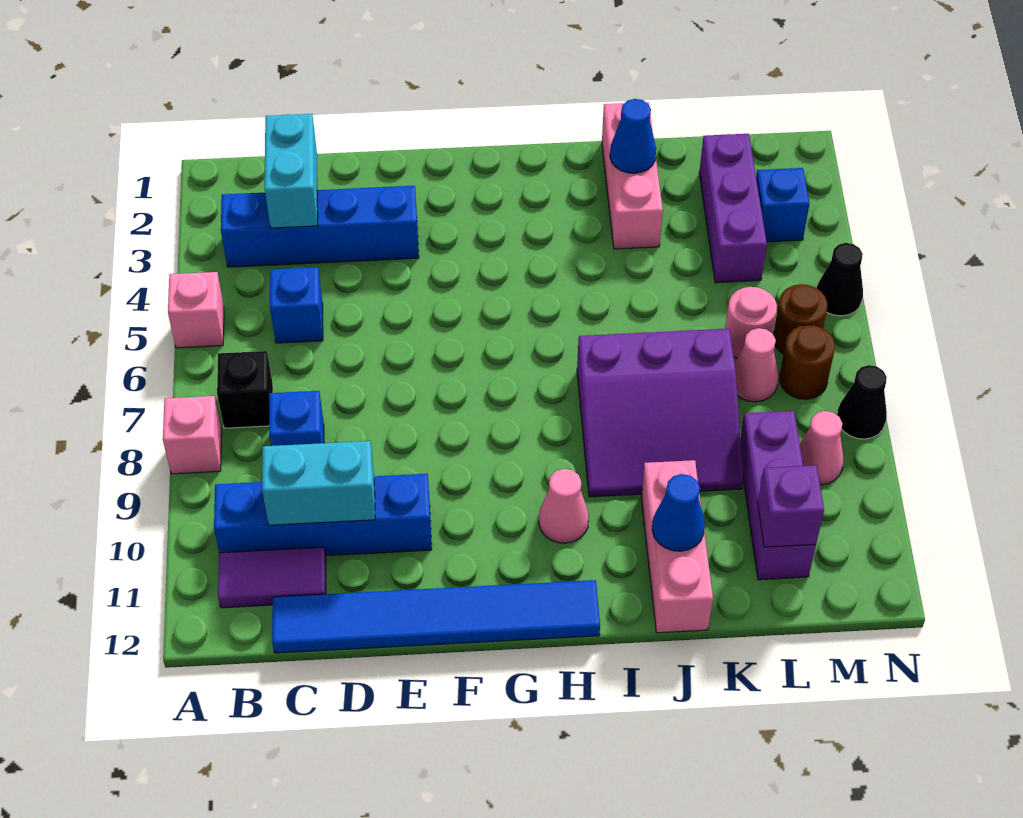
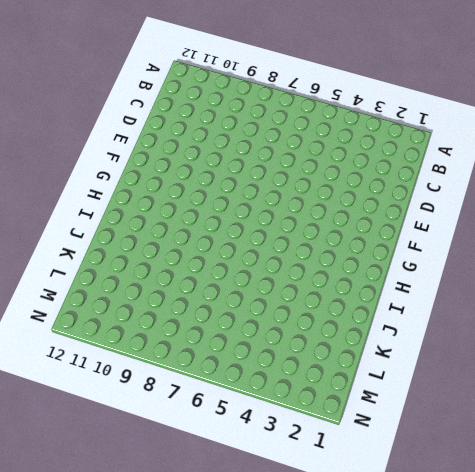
none -> pink brick A5 level 1
none -> pink brick A8 level 1
none -> blue brick B3:E3 level 1

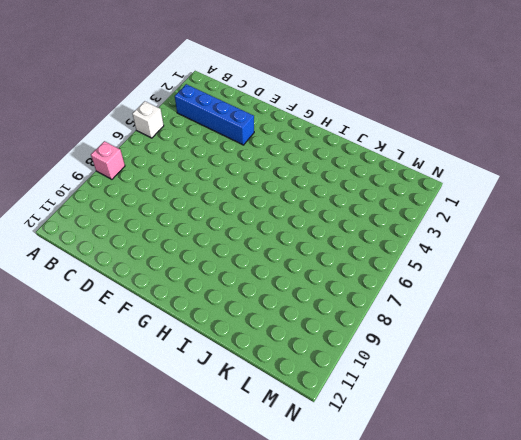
white brick A5 level 1 -> pink brick A5 level 1
none -> black brick B7 level 1
none -> blue brick B10:E10 level 1
none -> purple tile B11:C11 level 1

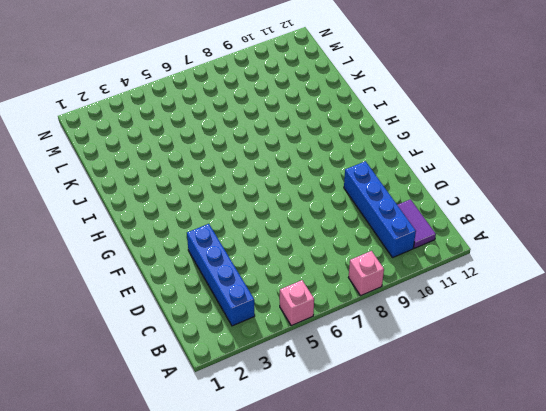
none -> black brick B7 level 1
none -> blue brick C5 level 1
none -> blue brick C8 level 1

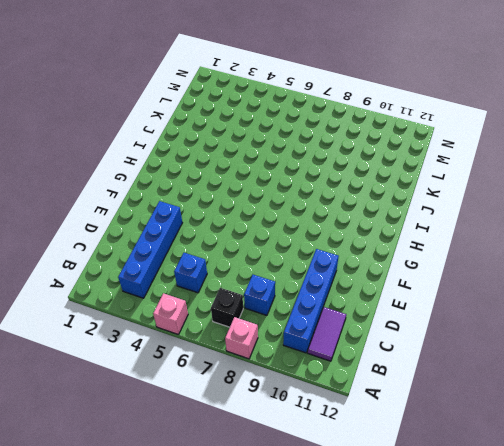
none -> blue tile C12:H12 level 1
none -> pink cone H10 level 1
none -> purple slope I7:K9 level 1 top 7

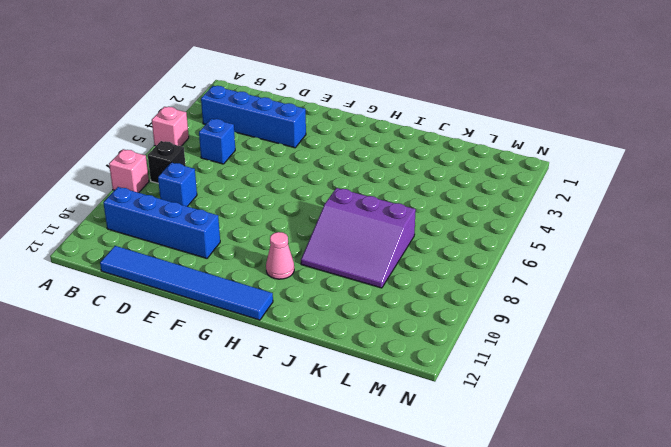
none -> purple tile B11:C11 level 1
none -> pink brick J1:J3 level 1
none -> pink brick J10:J12 level 1

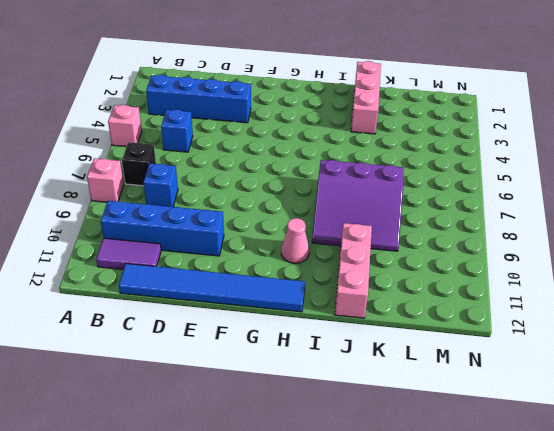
none -> purple brick L2:L4 level 1
none -> pink round brick L6 level 1
none -> pink cone L7 level 1

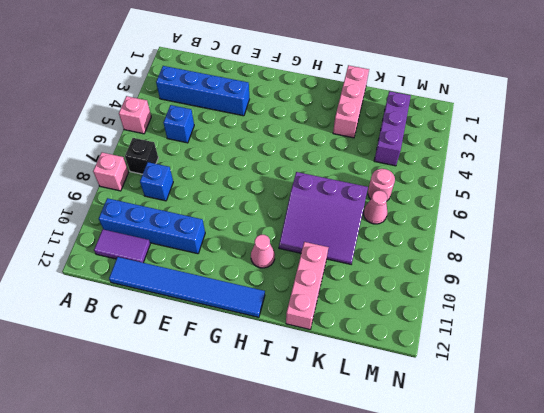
none -> purple brick L9:L11 level 1
none -> blue brick M3 level 1
none -> brown round brick M6 level 1

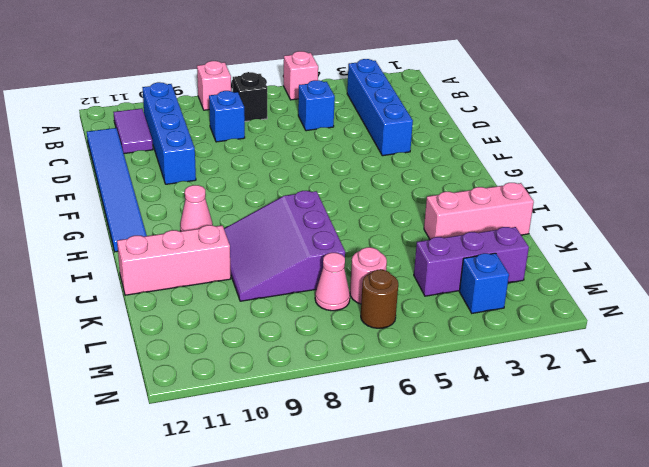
none -> purple brick L9:L11 level 1
none -> brown round brick M7 level 1
none -> pink cone M9 level 1

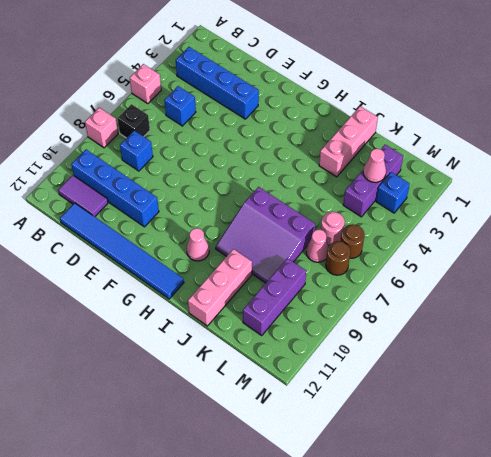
pink cone L3 level 2 -> pink cone M9 level 1
none -> black cone N5 level 1
none -> black cone N8 level 1
none -> cyan brick C2:C3 level 2

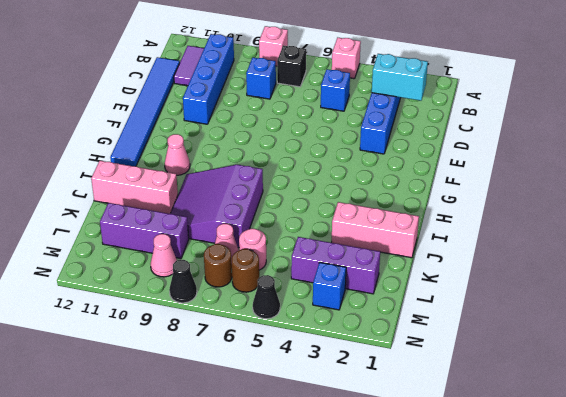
none -> cyan brick C10:D10 level 2
none -> blue cone J2 level 2
none -> blue cone J11 level 2

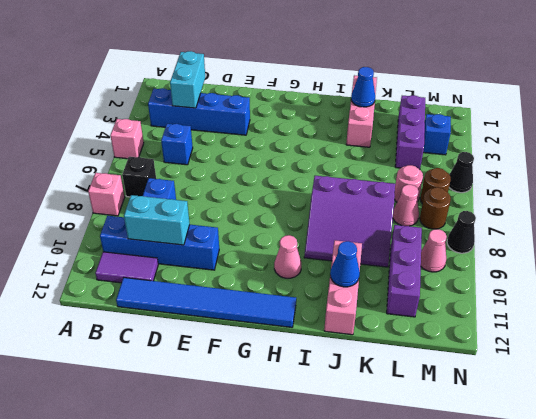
none -> purple brick L11 level 2

